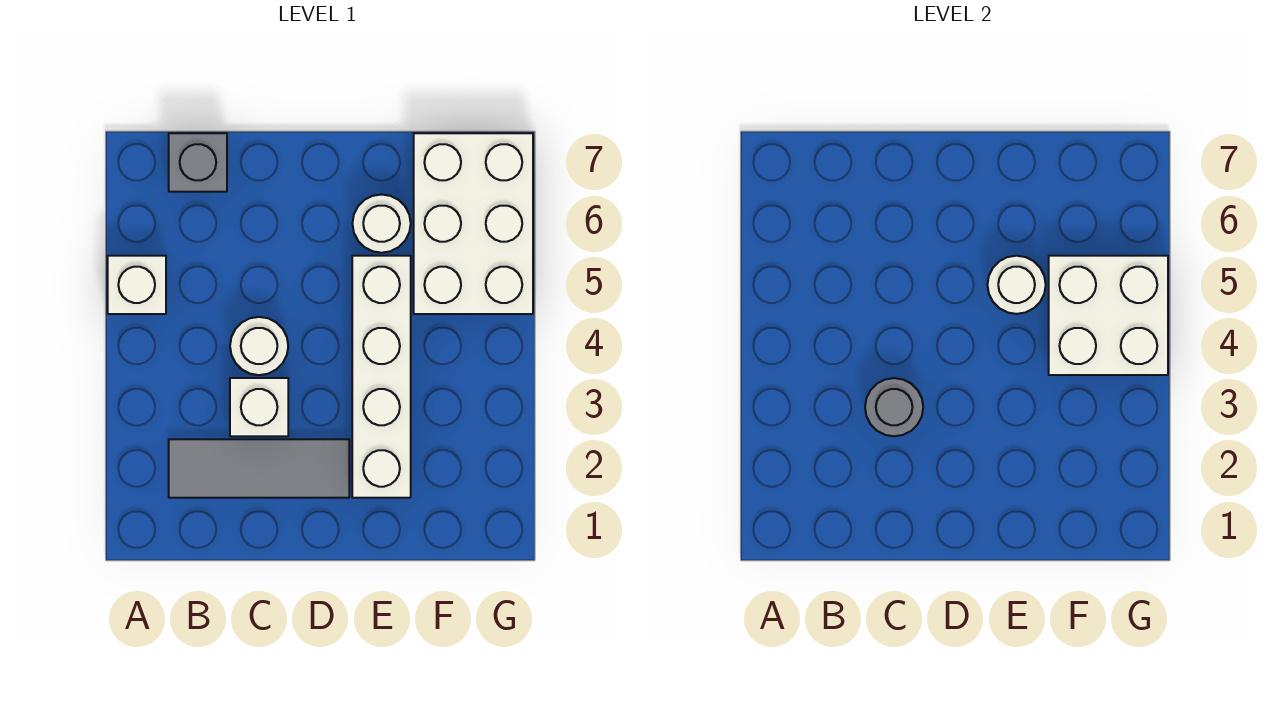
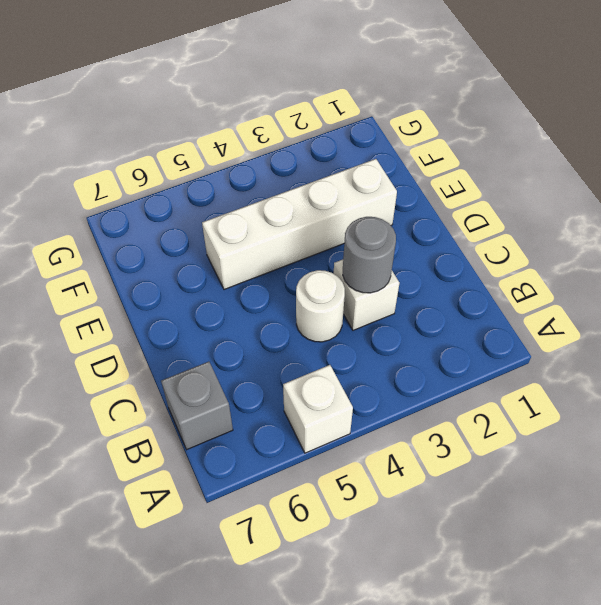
none -> grey tile B2:D2 level 1
none -> white round brick E6 level 1

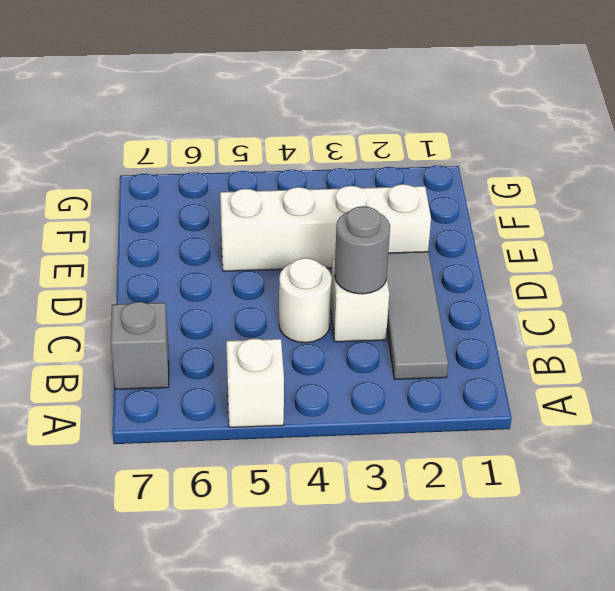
none -> white round brick E6 level 1
none -> white brick F5:G7 level 1

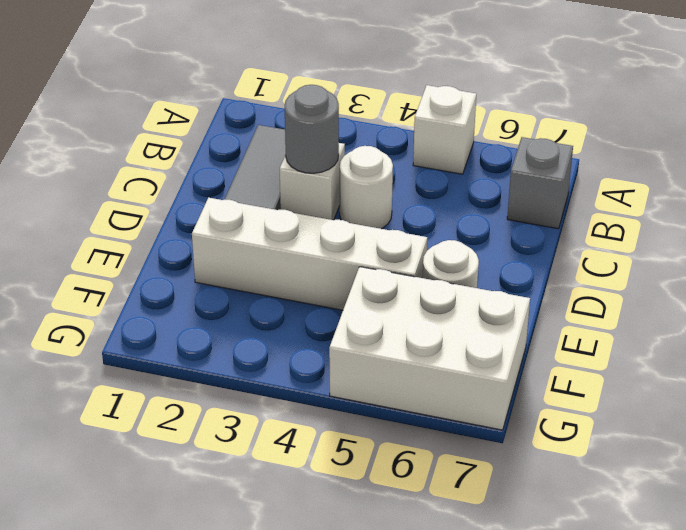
none -> white round brick E5 level 2
none -> white brick F4:G5 level 2

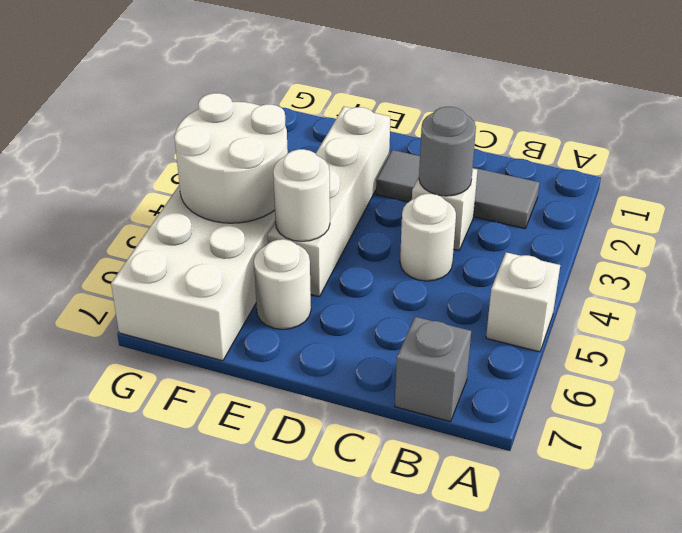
white round brick F4:G5 level 2 -> white brick F4:G5 level 2

